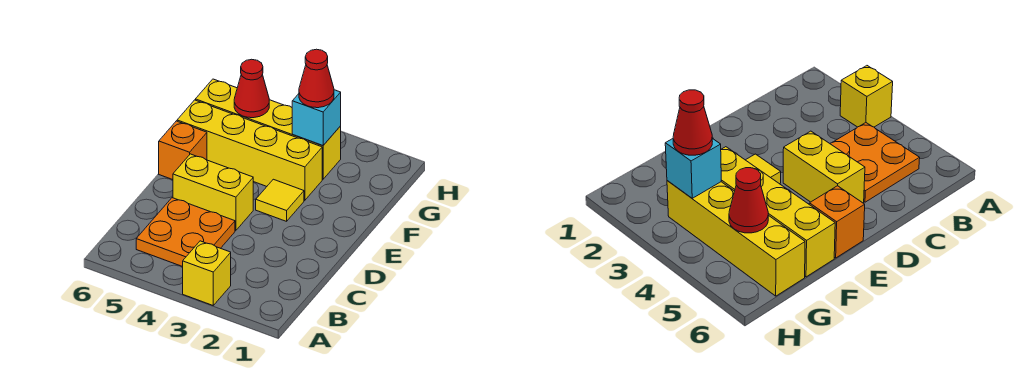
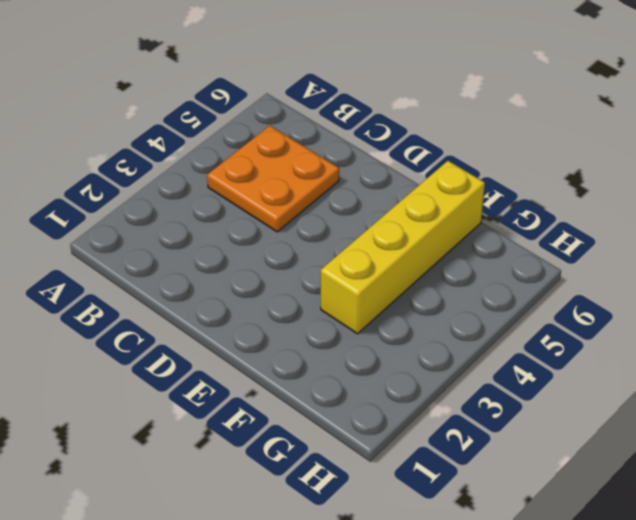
none -> yellow brick A3 level 1
none -> yellow brick D4:D5 level 1

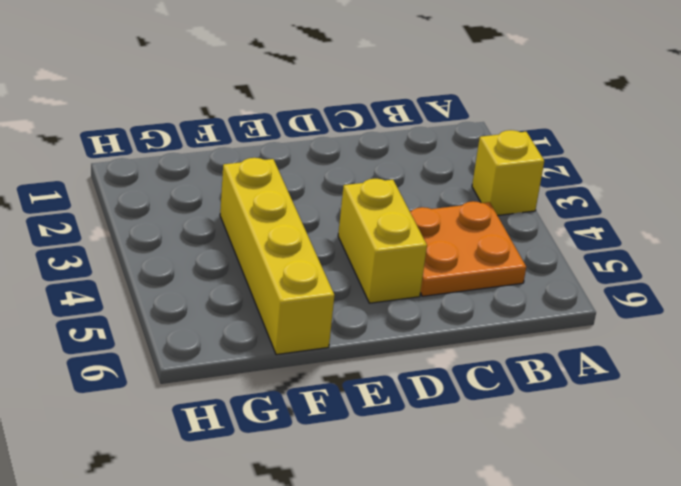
none -> yellow tile E3 level 1
none -> orange brick E6 level 1

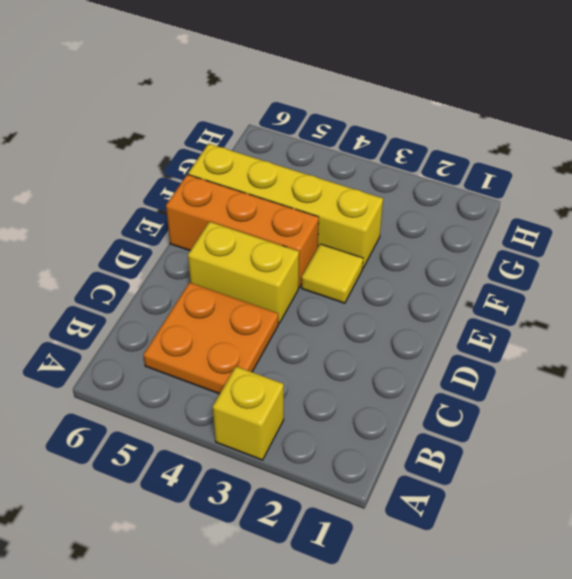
orange brick E4:E6 level 1 -> orange brick E6 level 1
none -> yellow brick G3:G6 level 1
none -> cyan brick G3 level 2

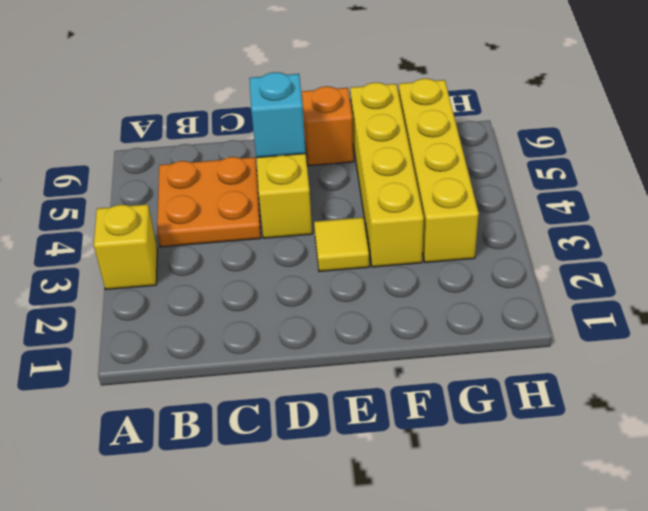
cyan brick D5 level 2 -> cyan brick G3 level 2
none -> red cone G5 level 2
none -> red cone G3 level 3

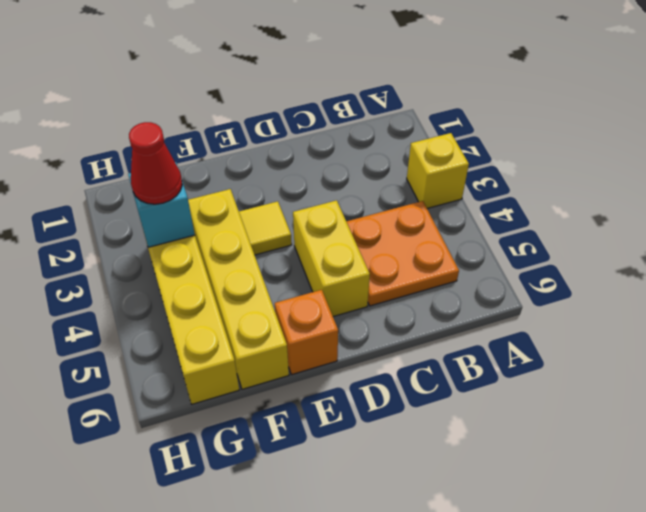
none -> red cone G5 level 2

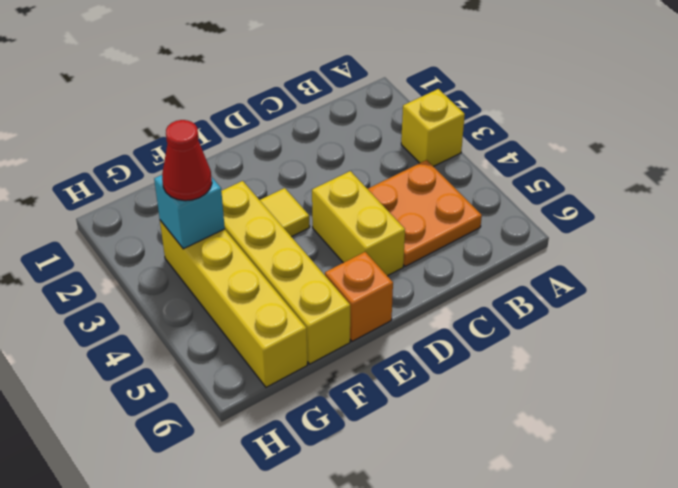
none -> red cone G5 level 2

